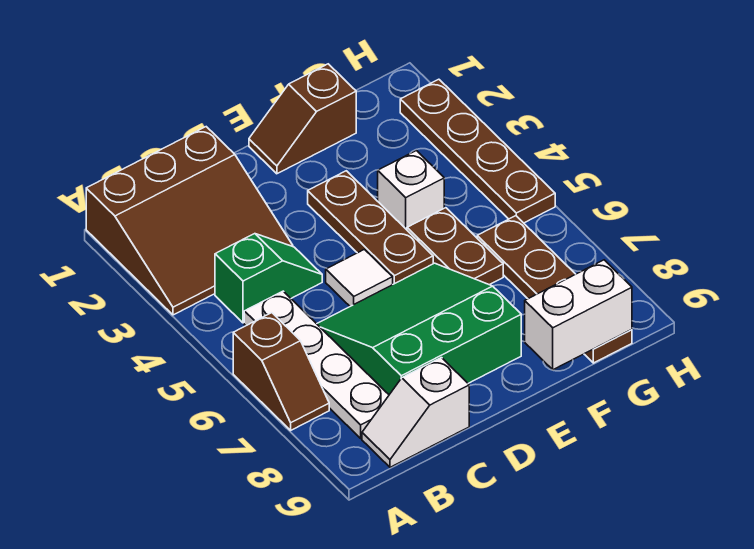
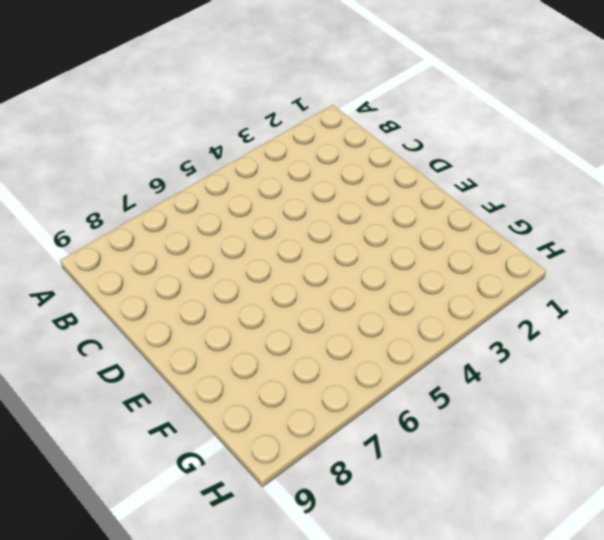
none -> brown slope A1:C3 level 1 top 1
none -> brown slope A6:A7 level 1 top 6
none -> green slope B4:C4 level 1 top B

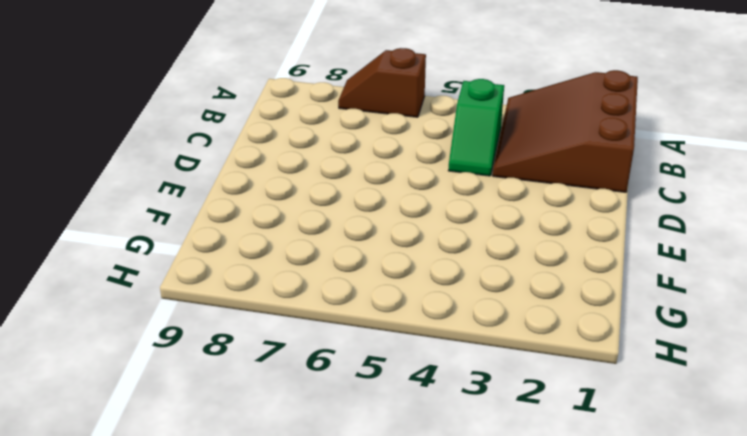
none -> white plate B5:B8 level 1
none -> white slope B9:C9 level 1 top C
none -> green slope C6:E8 level 1 top 8

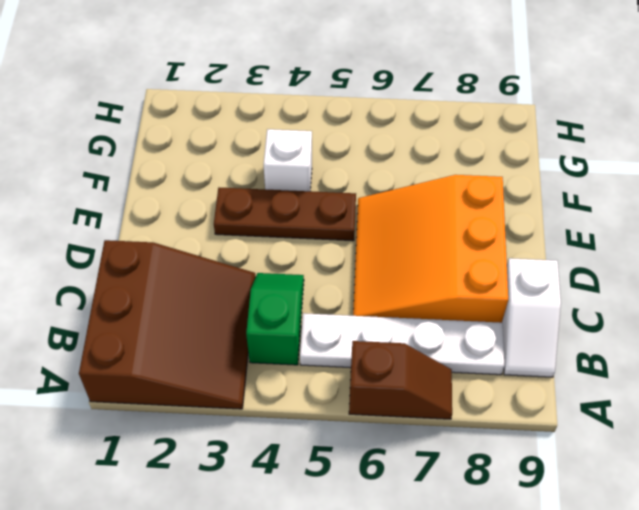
orange slope C6:E8 level 1 top 8 -> green slope C6:E8 level 1 top 8
none -> white tile D5 level 1
none -> brown slope E1:F1 level 1 top F
none -> brown plate F5:F6 level 1

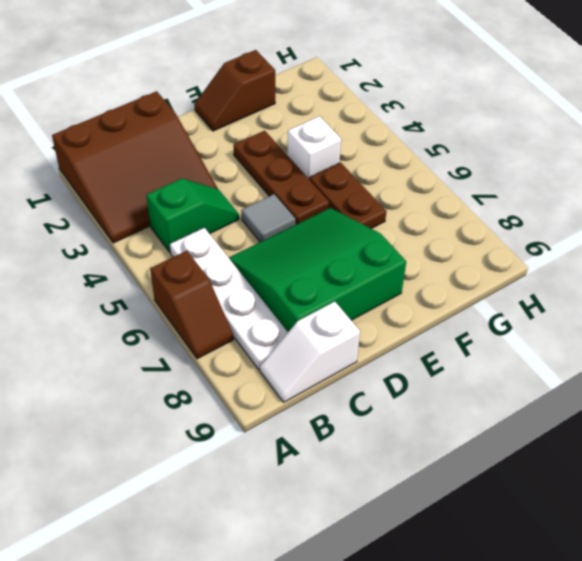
grey tile D5 level 1 -> white tile D5 level 1
none -> brown plate G6:G9 level 1
none -> brown plate H2:H5 level 1
none -> white brick F9:G9 level 2

